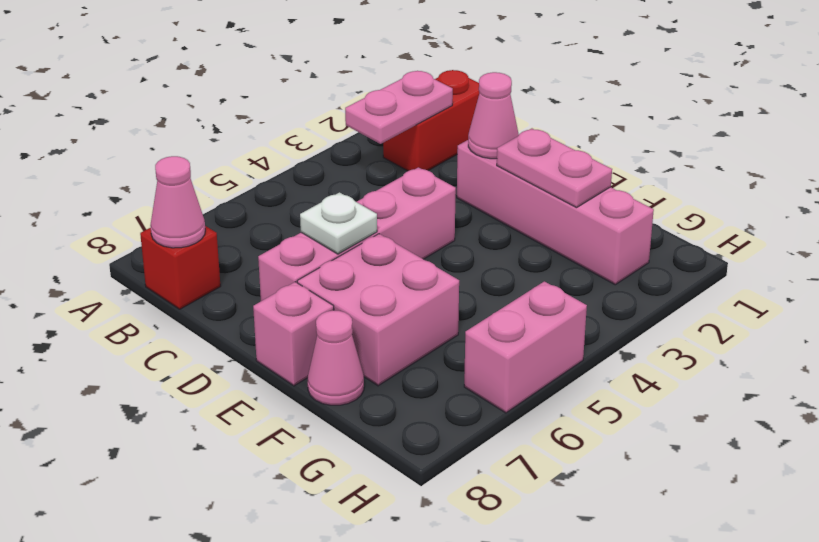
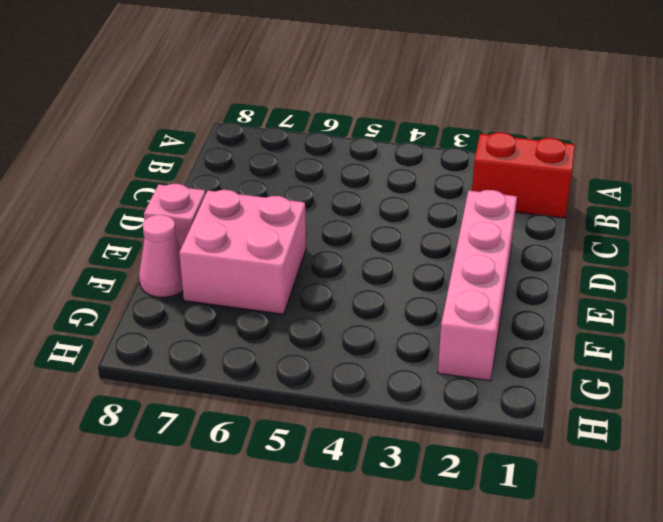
none -> red brick B8 level 1
none -> pink brick D4:D7 level 1
none -> pink brick H5:H6 level 1

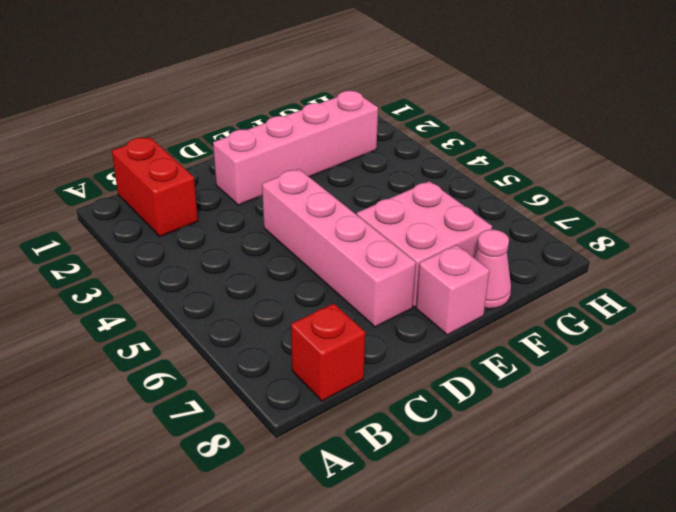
none -> pink brick H5:H6 level 1
none -> pink plate B2:B3 level 2
none -> pink cone B8 level 2

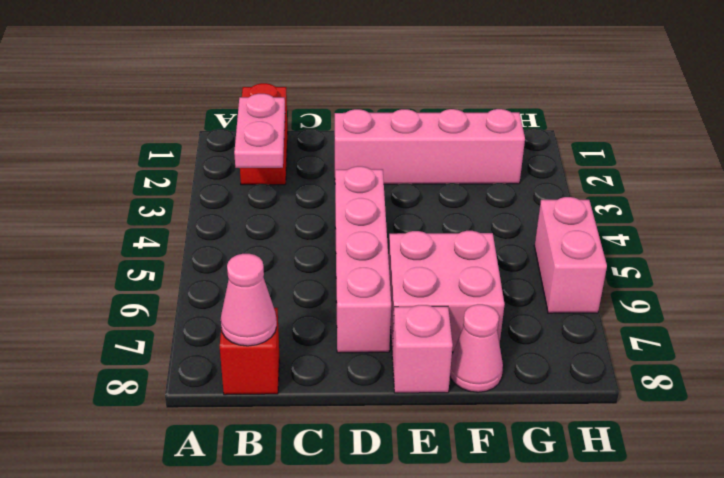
none -> pink cone D2 level 2
none -> white plate D6 level 2
none -> pink plate E2:F2 level 2

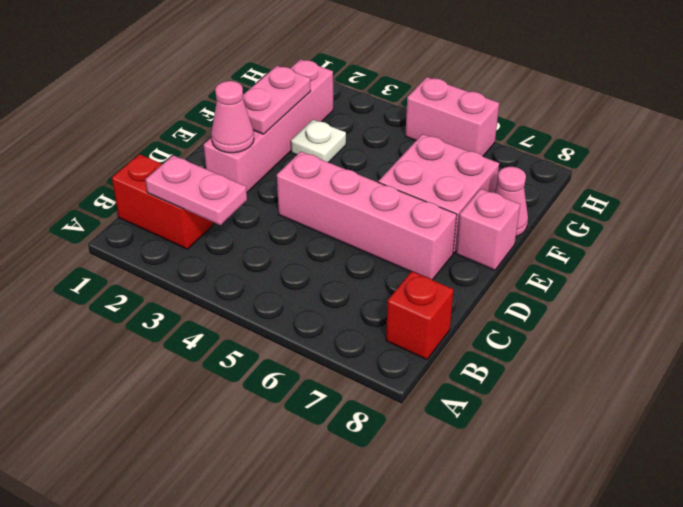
white plate F3 level 1 -> white plate D6 level 2
none -> pink cone B8 level 2

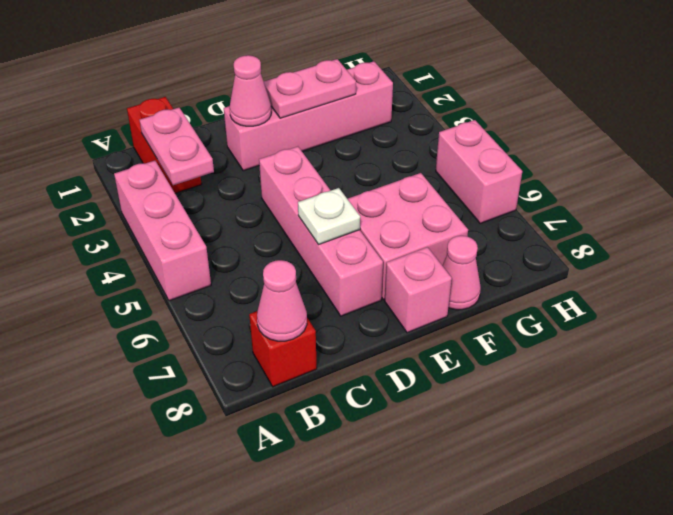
pink brick A3:A5 level 1 -> none

